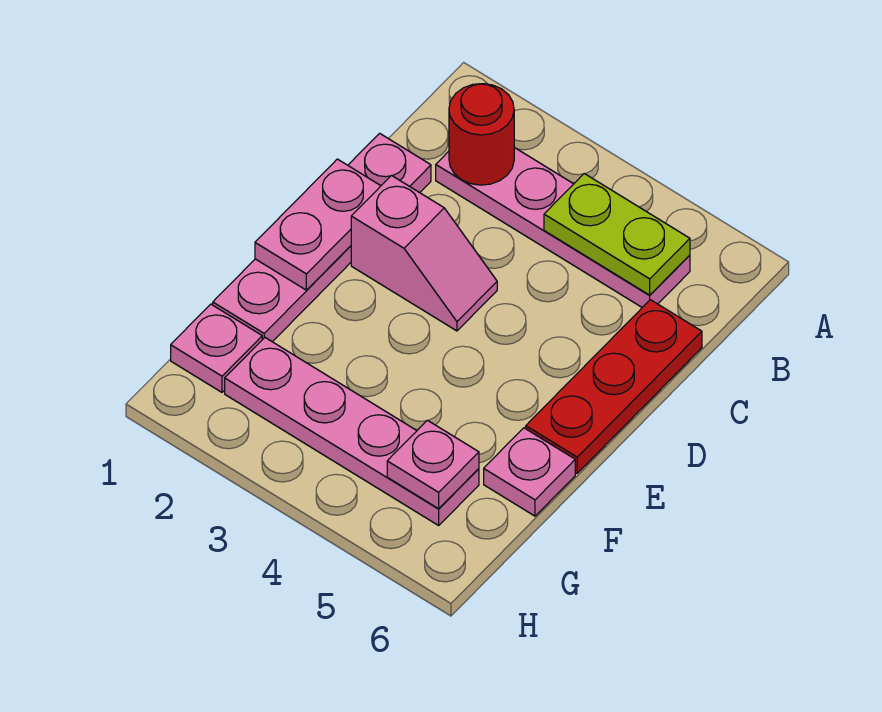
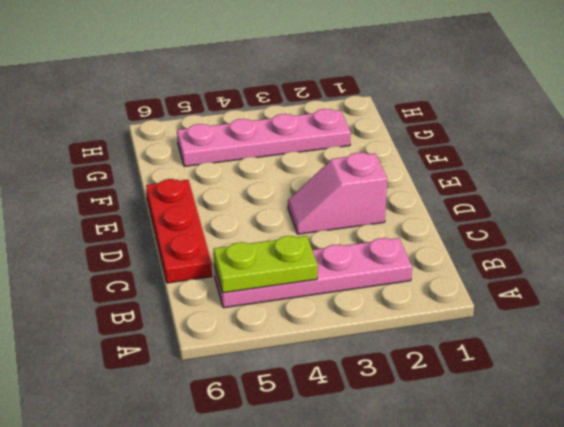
none -> pink plate C1:F1 level 1
none -> pink plate F6 level 1

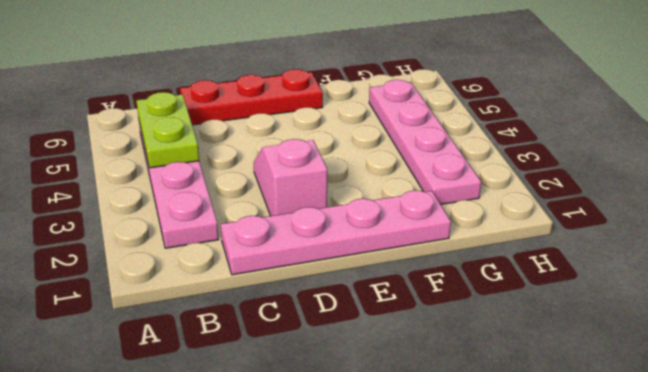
none -> pink plate F6 level 1
none -> pink plate G1 level 1

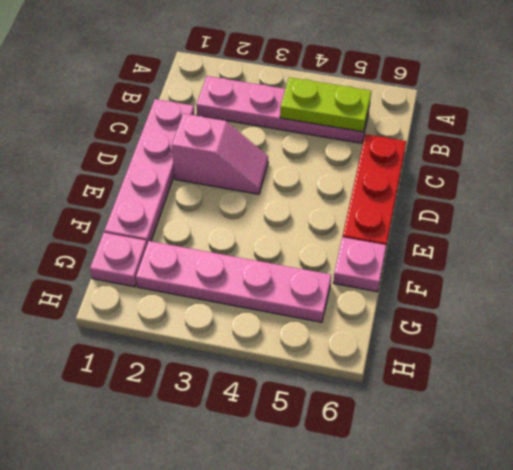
none -> red round brick B2 level 2
none -> pink plate D1:E1 level 2

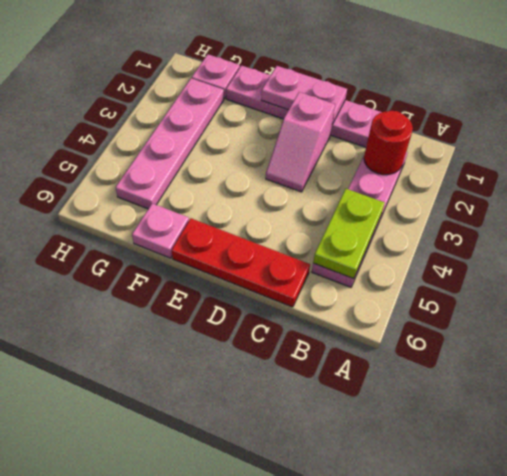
none -> pink plate G5 level 2

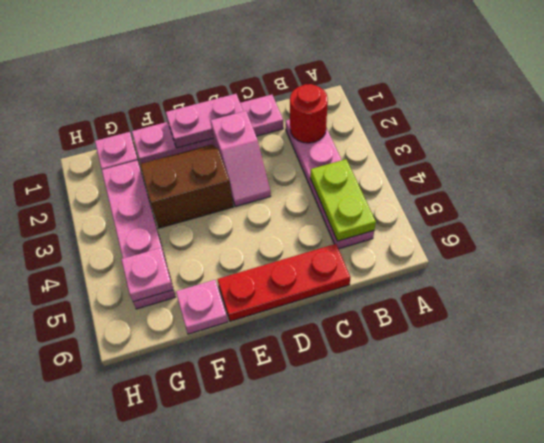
brown slope E2:F3 level 1 top 3 -> none

